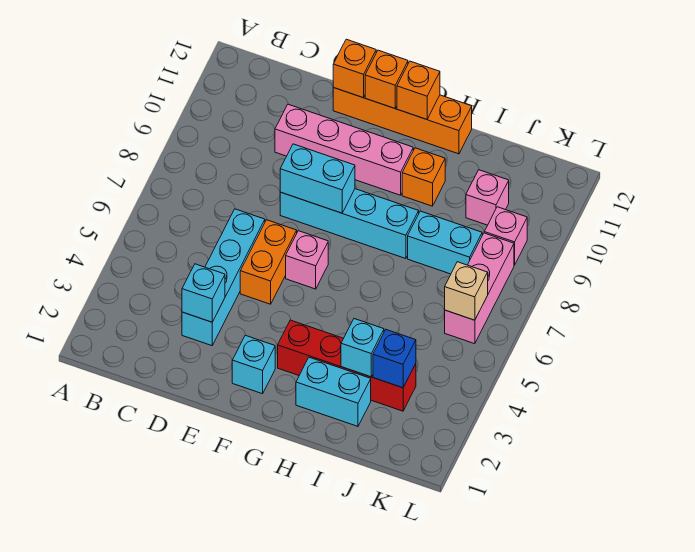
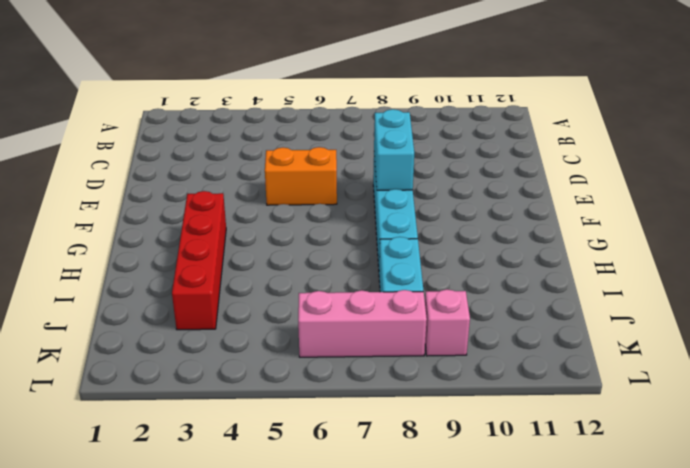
none -> cyan brick D3:D6 level 1
none -> pink brick D10:G10 level 1
none -> orange brick E12:H12 level 1

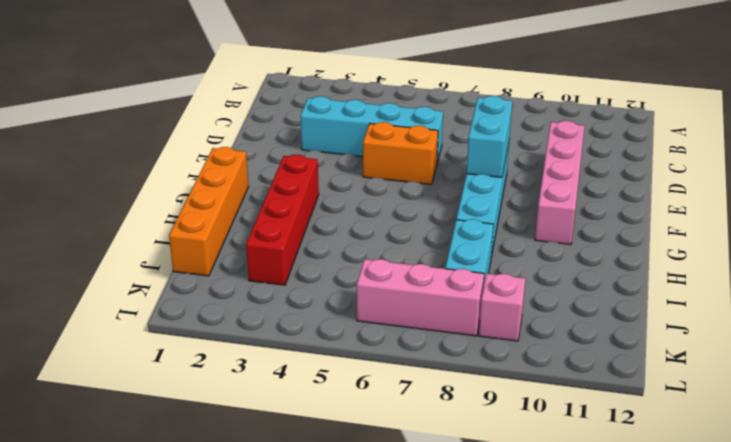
orange brick G1:J1 level 1 -> orange brick E12:H12 level 1
none -> cyan brick F2 level 1
none -> pink brick F6 level 1
none -> cyan brick H2:I2 level 1

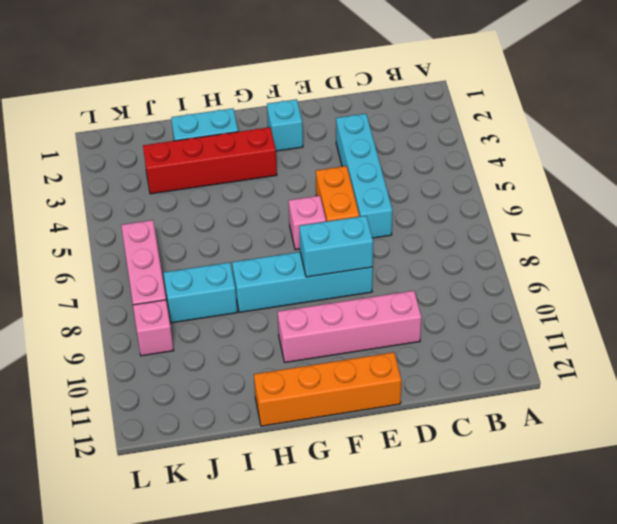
none -> orange brick H10 level 1
none -> pink brick J10 level 1
none -> cyan brick D3 level 2

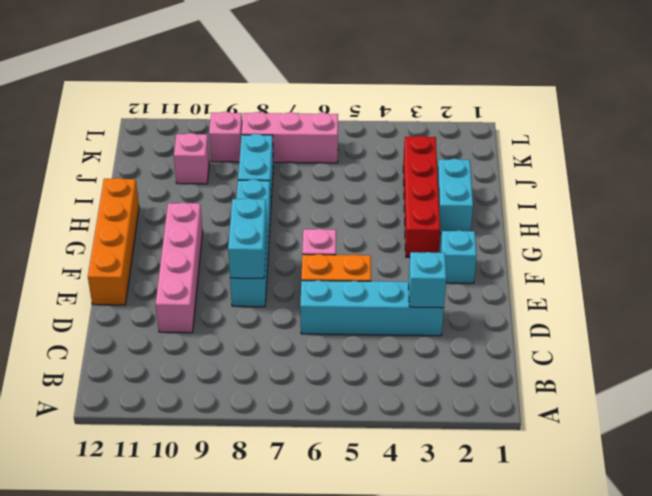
none -> orange brick H10 level 1
none -> orange brick E12 level 2
none -> orange brick F12 level 2

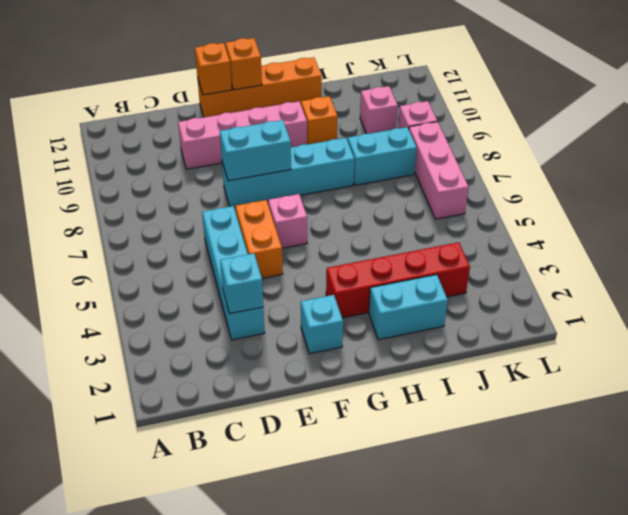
none -> orange brick G12 level 2
none -> cyan brick I3 level 2
none -> blue brick J3 level 2

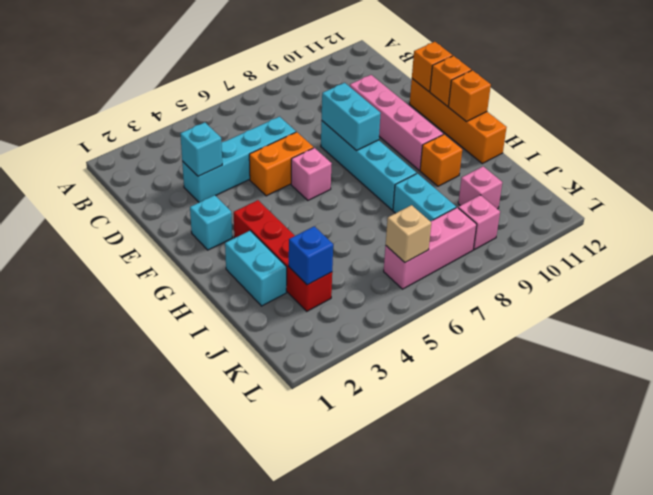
none -> cyan brick I3 level 2

